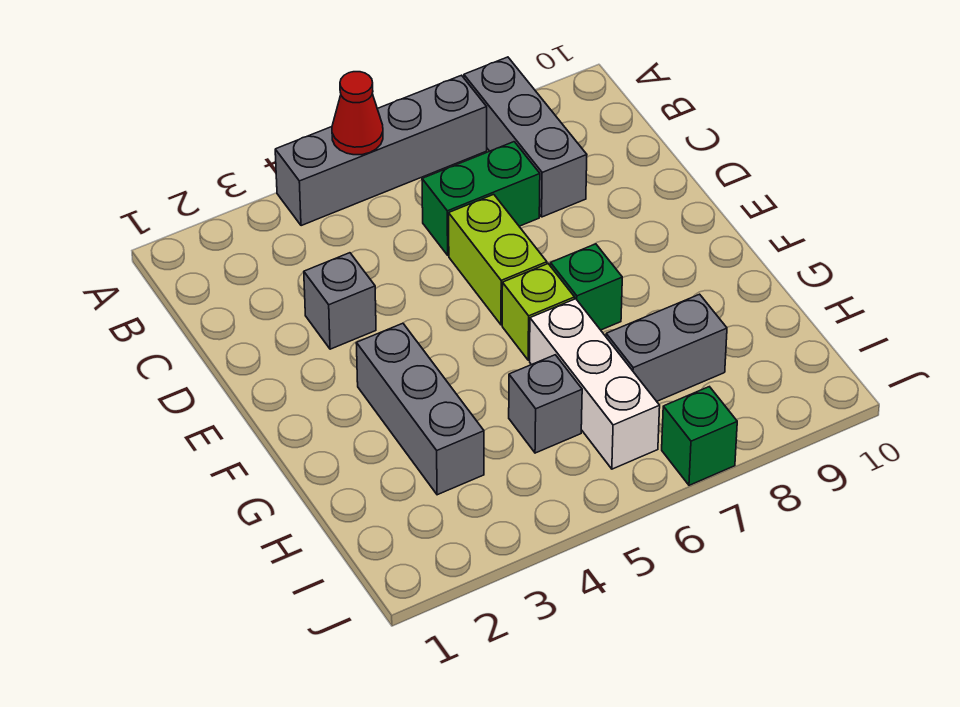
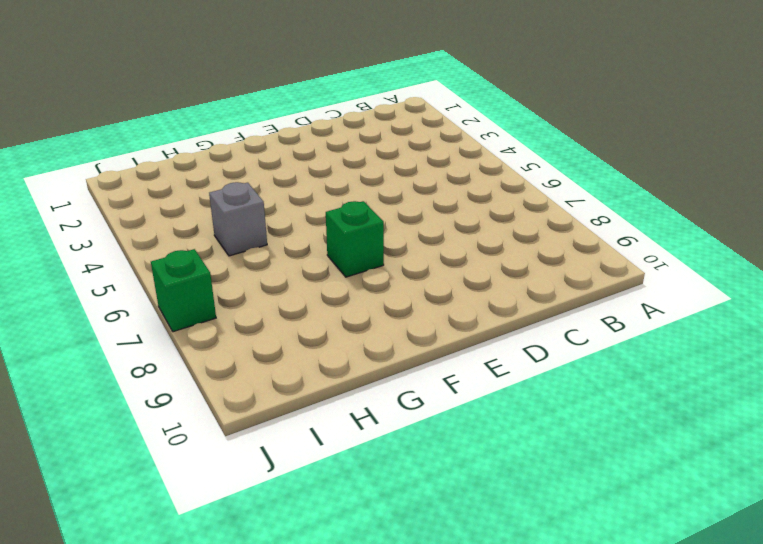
none -> grey brick A4:A7 level 1
none -> grey brick A8:C8 level 1
none -> green brick C6:C7 level 1

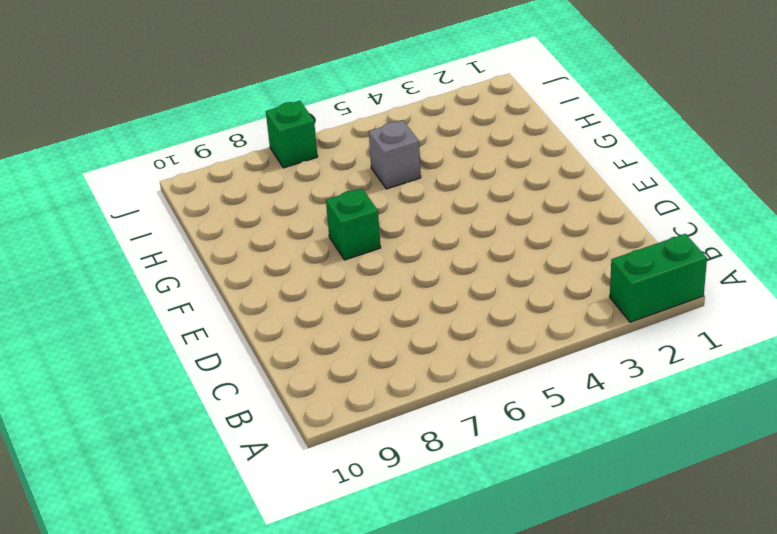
green brick A1:A2 level 1 -> green brick C6:C7 level 1
none -> grey brick A4:A7 level 1
none -> grey brick A8:C8 level 1
none -> grey brick D3 level 1

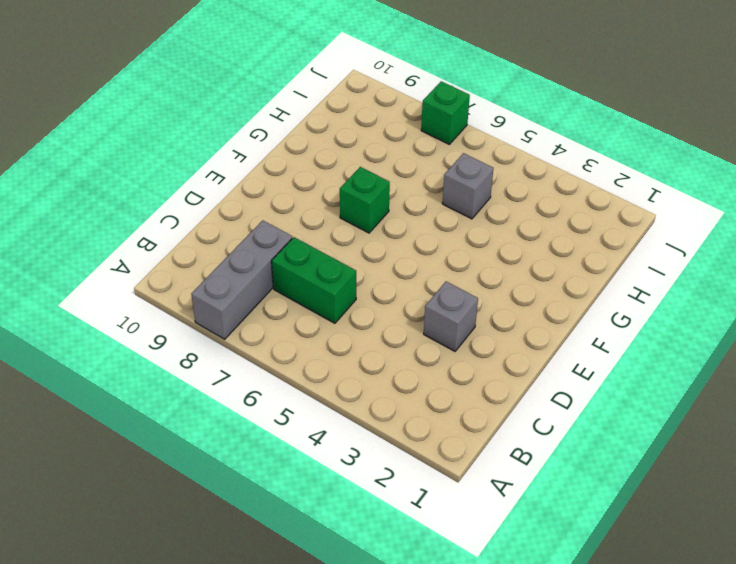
none -> grey brick A4:A7 level 1
none -> lime brick D6:E6 level 1
none -> grey brick F3:H3 level 1

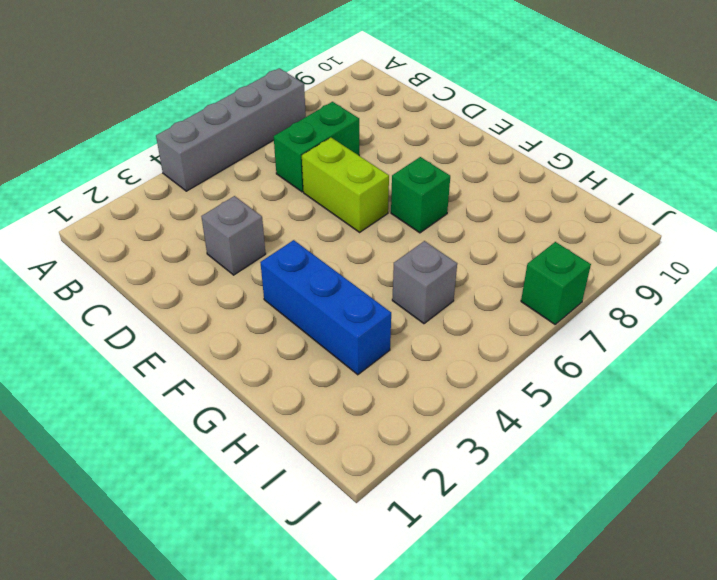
blue brick F3:H3 level 1 -> grey brick F3:H3 level 1
none -> grey brick A8:C8 level 1
none -> lime brick F6 level 1
none -> white brick G6:I6 level 1

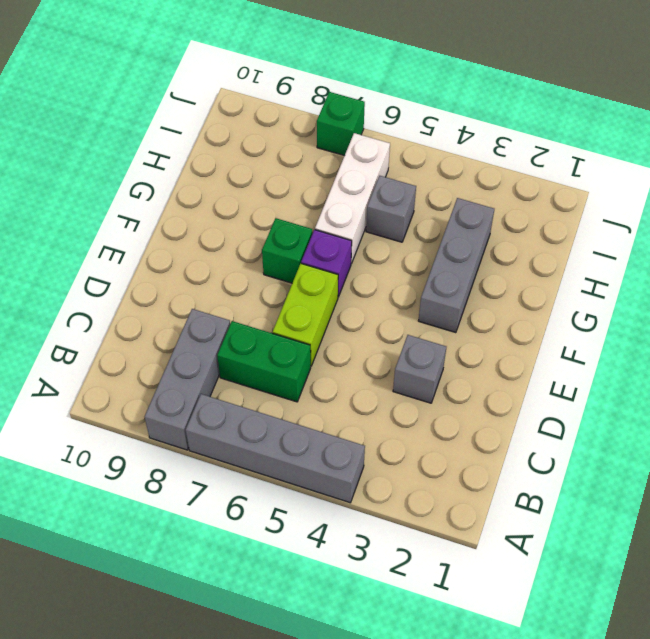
purple brick F6 level 1 -> lime brick F6 level 1
none -> grey brick H7:H8 level 1
none -> red cone A5 level 2

